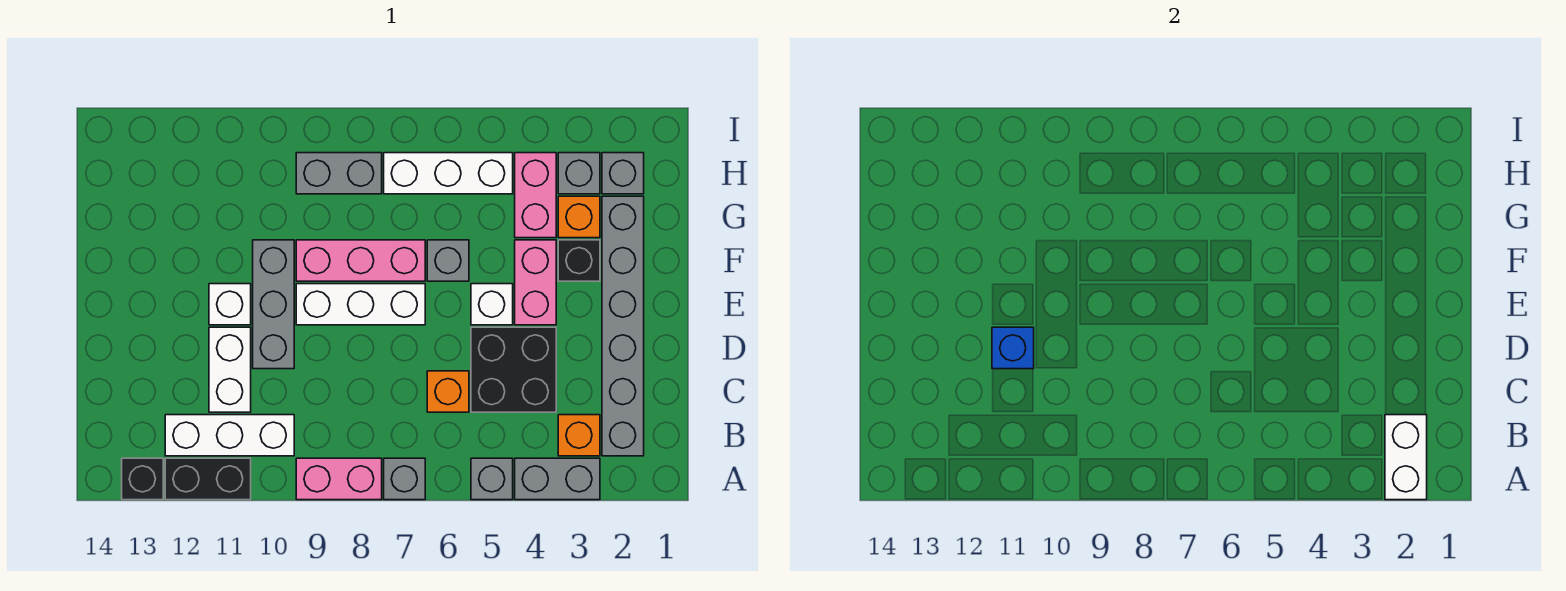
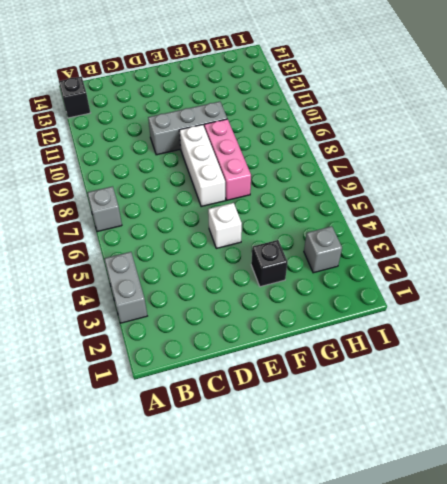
none -> grey brick A5 level 1
none -> pink brick A8:A9 level 1
none -> black brick A11:A12 level 1

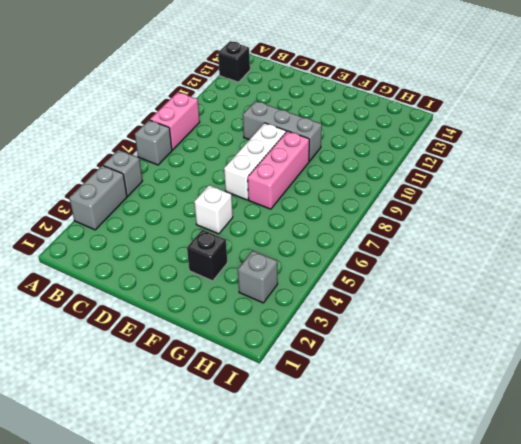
none -> black brick A11:A12 level 1
none -> grey brick B2:G2 level 1
none -> orange brick B3 level 1

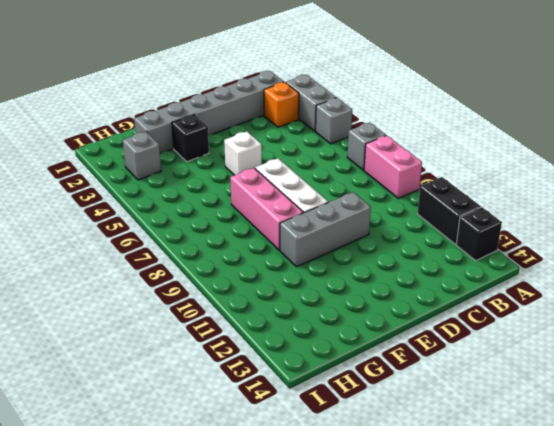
none -> white brick B10:B12 level 1
none -> black brick C4:D5 level 1
none -> orange brick C6 level 1

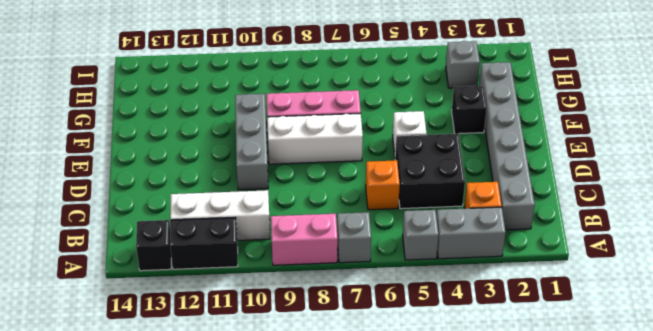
none -> white brick C11:D11 level 1
none -> pink brick E4:F4 level 1
none -> white brick E11 level 1

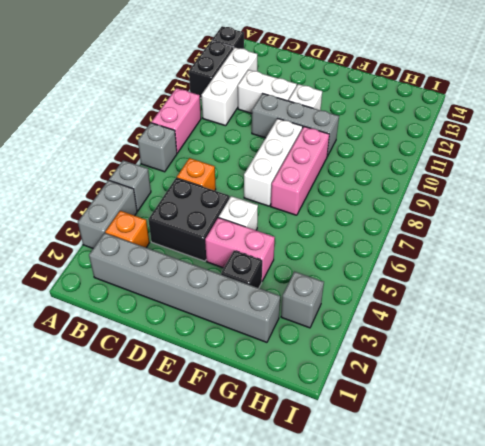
none -> grey brick F6 level 1
none -> orange brick G3 level 1
none -> pink brick G4:H4 level 1

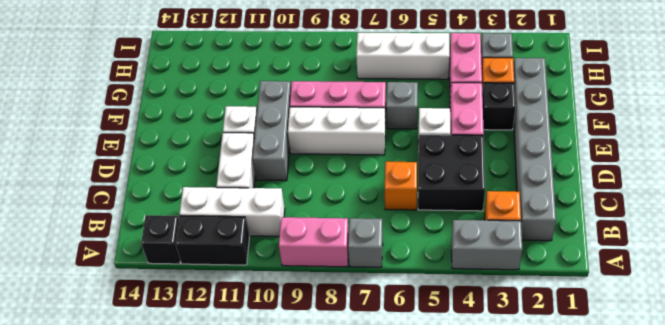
none -> grey brick A5 level 1
none -> grey brick H2 level 1
none -> grey brick H8:H9 level 1

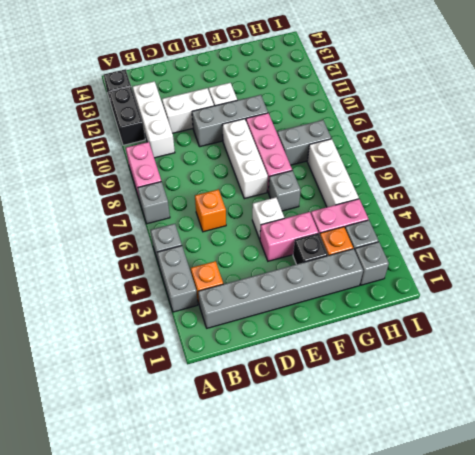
grey brick G8:H8 level 1 -> grey brick H8:H9 level 1
none -> black brick C4:D5 level 1
none -> white brick A2:B2 level 2
none -> blue brick D11 level 2

